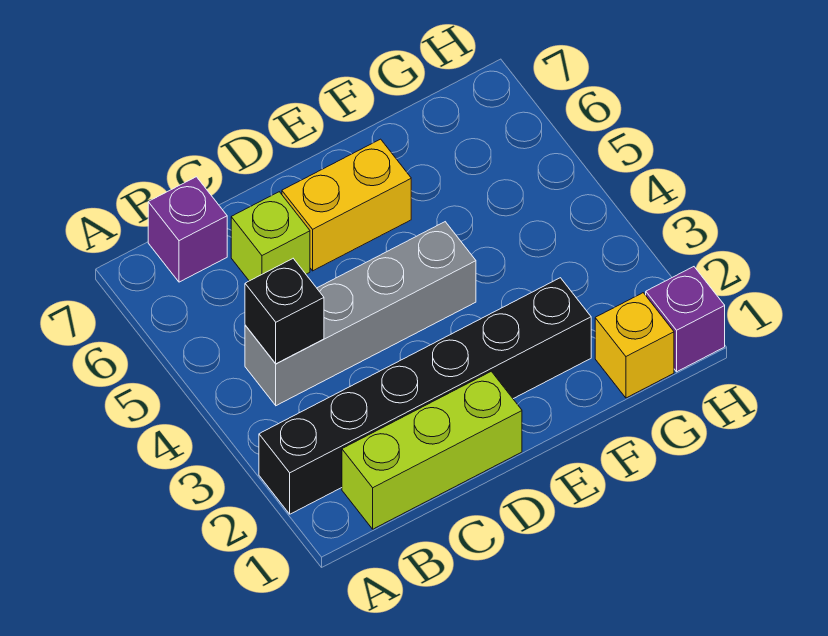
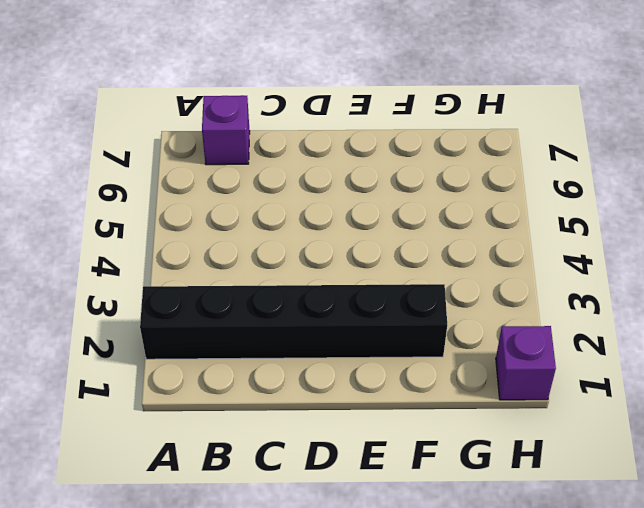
none -> lime brick B1:D1 level 1
none -> grey brick B4:E4 level 1

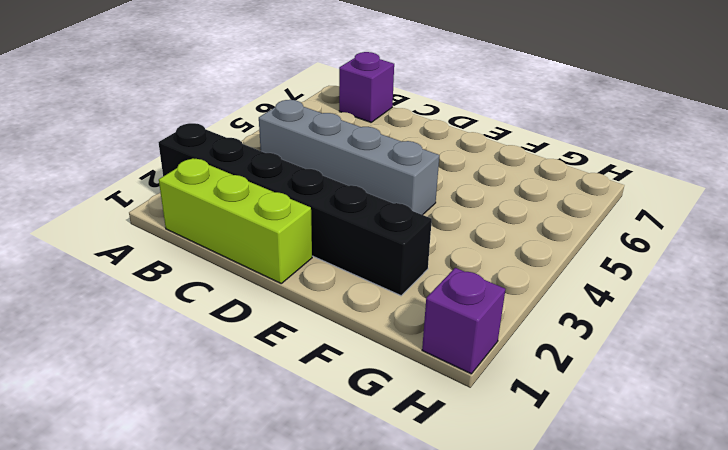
none -> lime brick C6 level 1
none -> yellow brick D6:E6 level 1

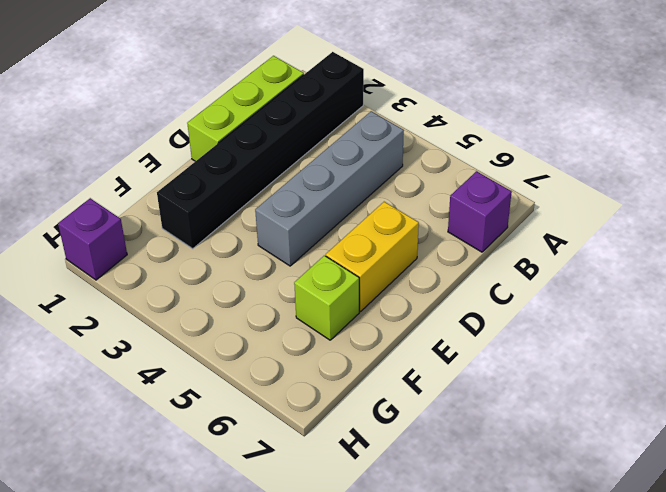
lime brick F6 level 1 -> lime brick C6 level 1
none -> yellow brick G1 level 1
none -> black brick B4 level 2

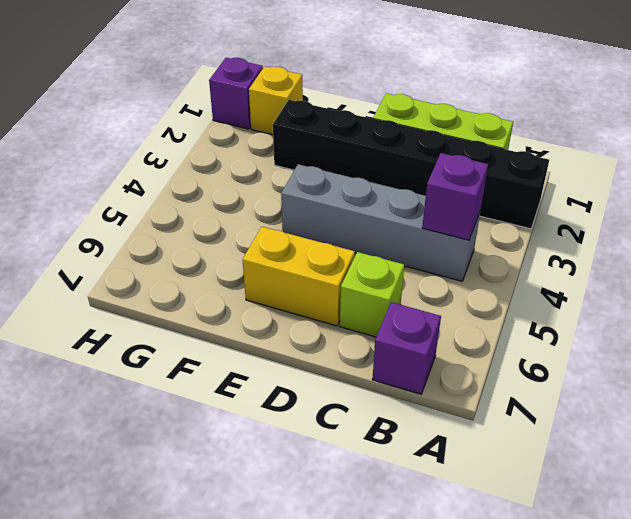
purple brick B4 level 2 -> black brick B4 level 2

